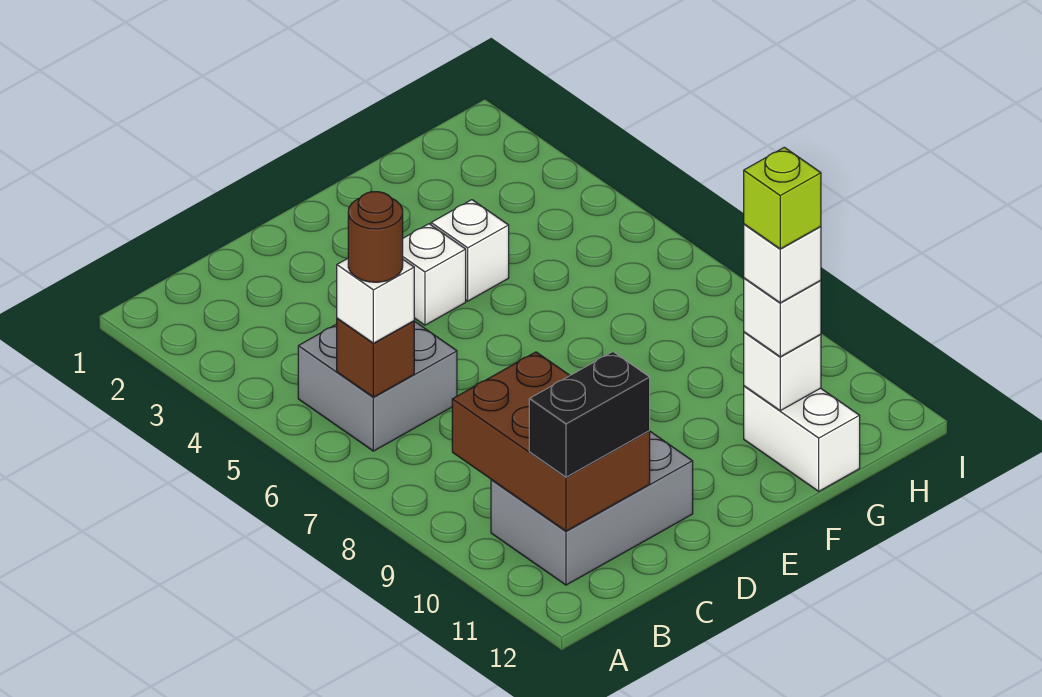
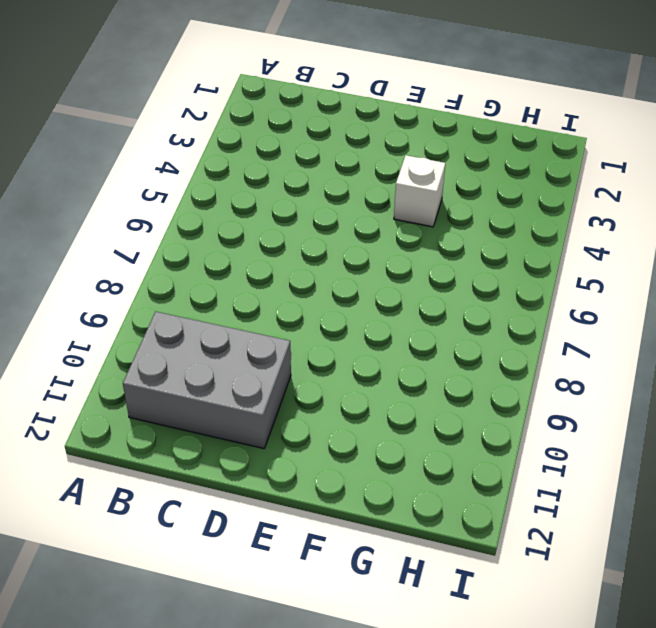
none -> grey brick B5:C6 level 1
none -> white brick E4 level 1
none -> white brick G11:G12 level 1

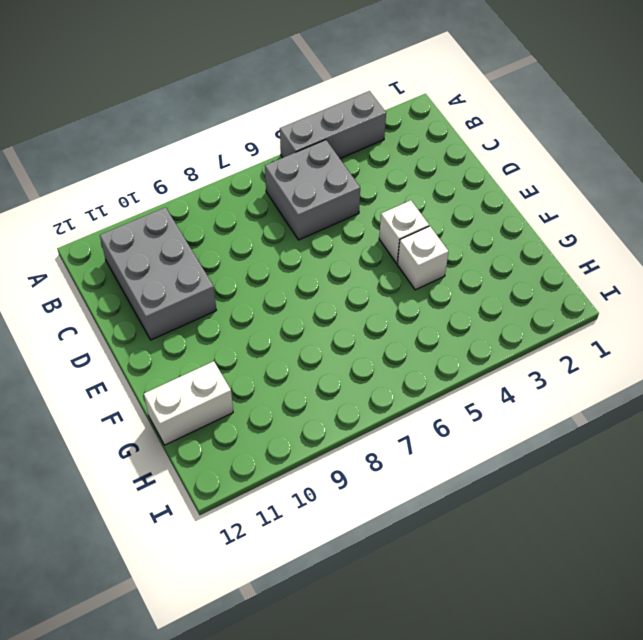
grey brick A3:A5 level 1 -> none
none -> brown brick B6 level 2
none -> brown brick B9:C11 level 2
none -> white brick G11 level 2

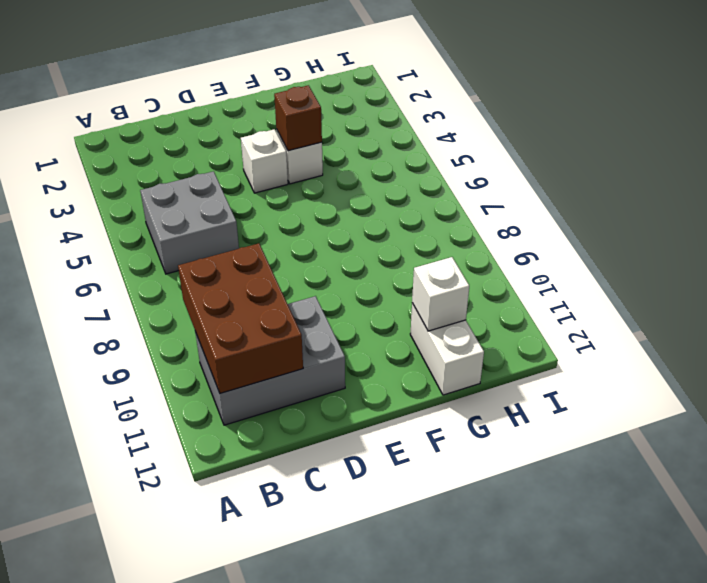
brown brick F4 level 2 -> brown brick B6 level 2
none -> white brick B6 level 3
none -> black brick B11:C11 level 3
none -> white brick G11 level 3

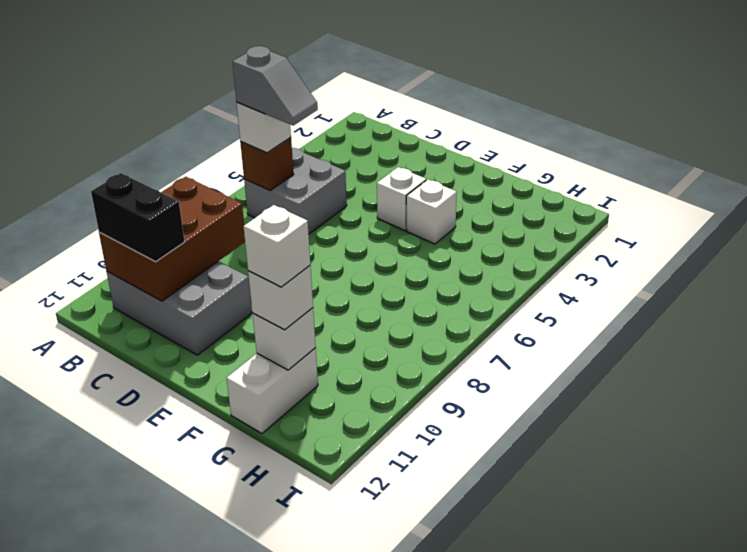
grey slope B6:C6 level 4 top B -> brown round brick B6 level 4
none -> lime brick G11 level 5

